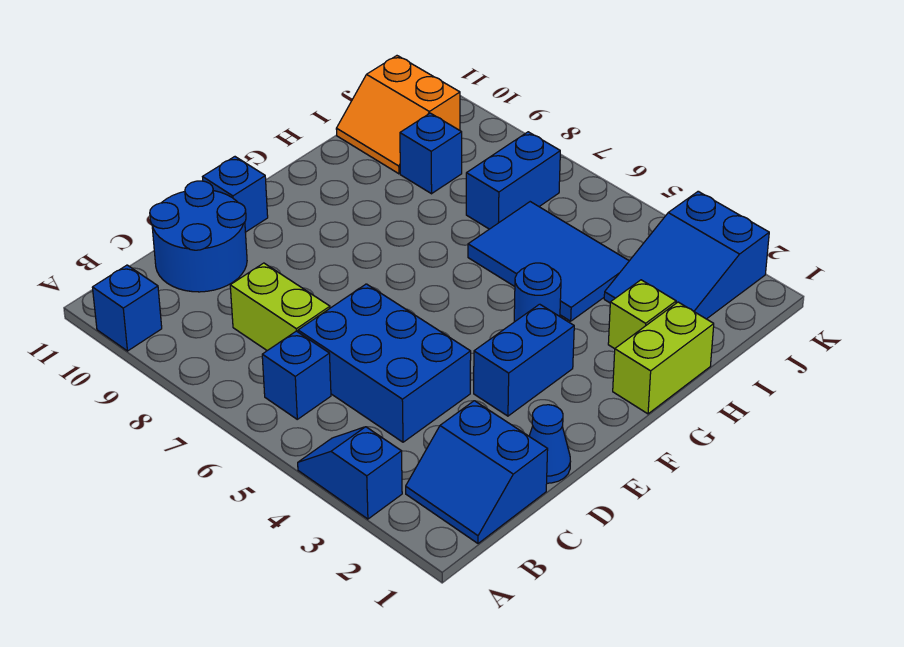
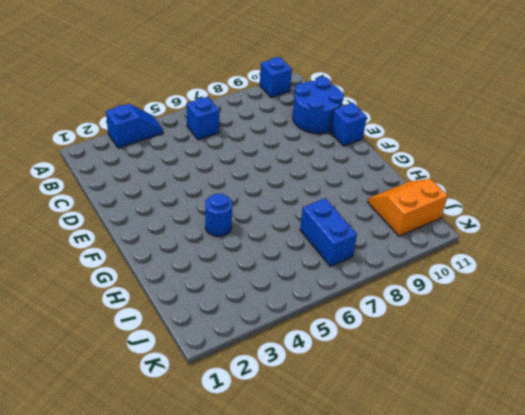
none -> blue slope B1:C2 level 1 top C
none -> blue brick C4:D6 level 1
none -> lime brick C7:C8 level 1

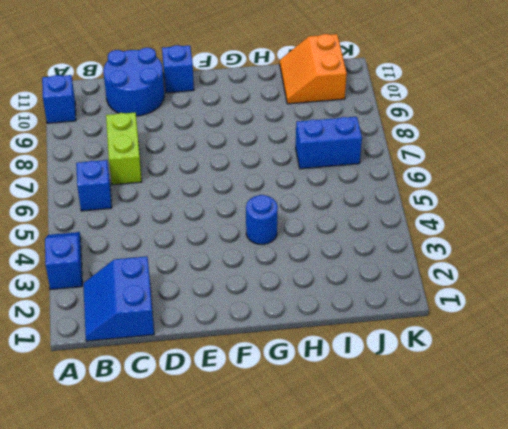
none -> blue brick C4:D6 level 1
none -> blue cone D1 level 1
none -> blue brick E3:F3 level 1

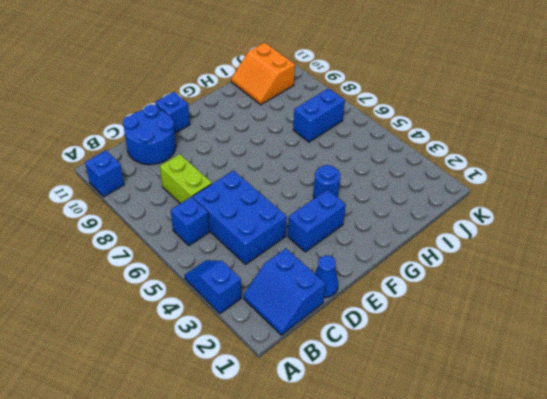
none -> lime brick G1:H1 level 1
none -> lime brick H2 level 1
none -> blue tile H4:I6 level 1

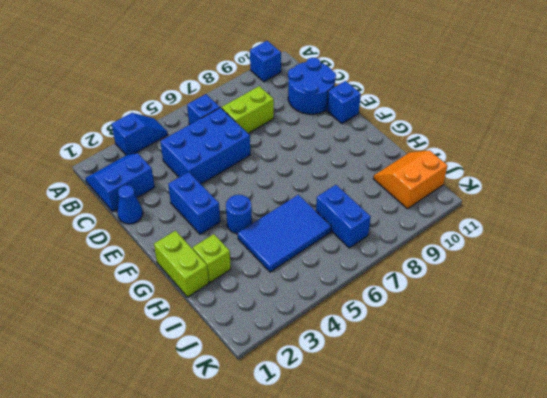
none -> blue slope I2:K3 level 1 top K
none -> blue brick I9 level 1

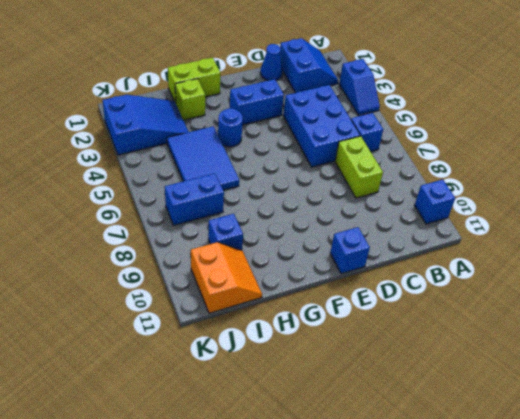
none -> blue round brick C10:D11 level 1

